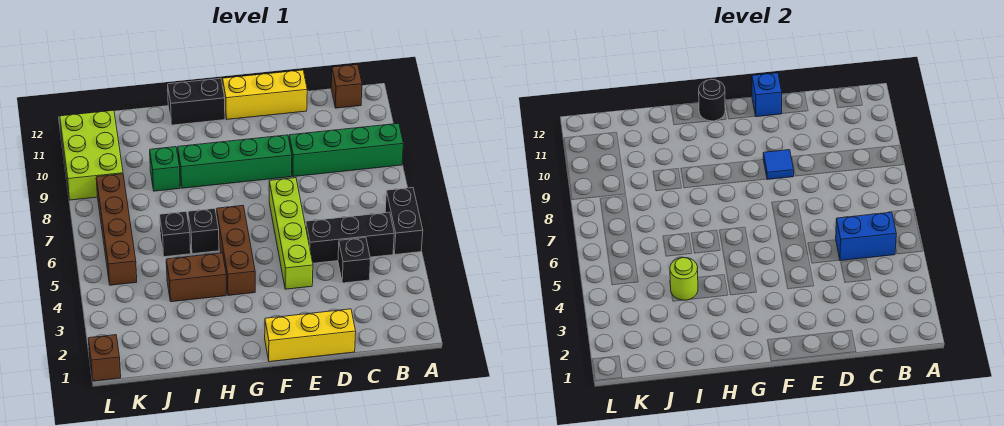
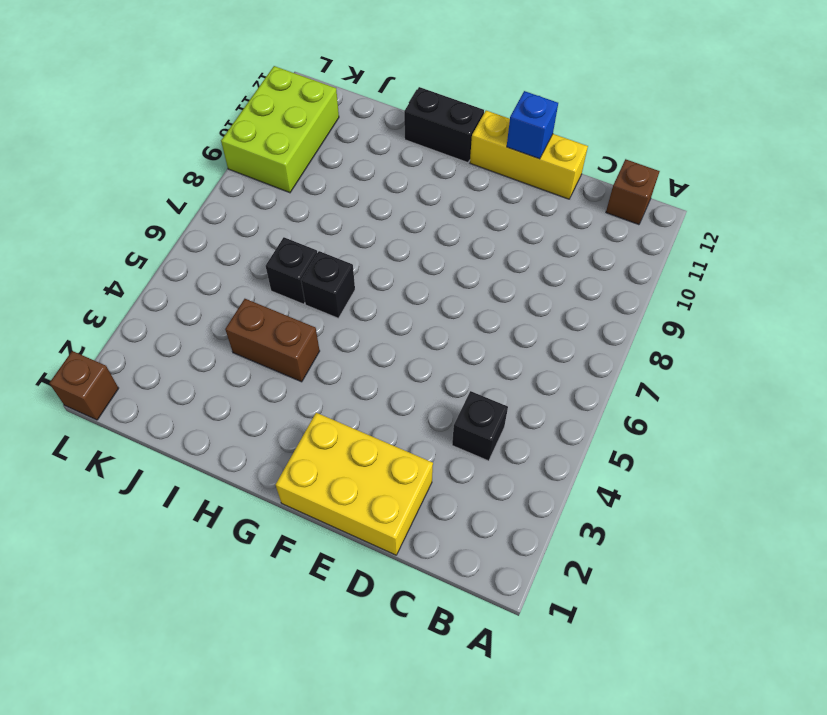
yellow brick D1:F2 level 1 -> yellow brick D1:F1 level 1
none -> black brick A5:A6 level 1
none -> green brick A9:D9 level 1
none -> black brick B5:D5 level 1

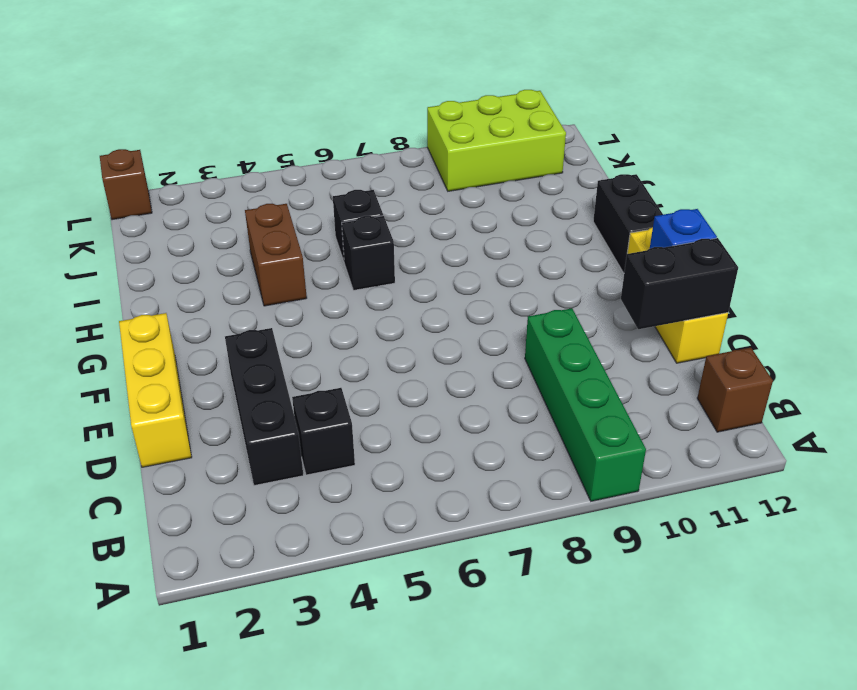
black brick C3:E3 level 1 -> black brick B5:D5 level 1
black brick D11:D12 level 2 -> black brick A5:A6 level 1
none -> lime brick E4:E7 level 1
none -> green brick E9:H9 level 1
none -> brown brick G4:G6 level 1

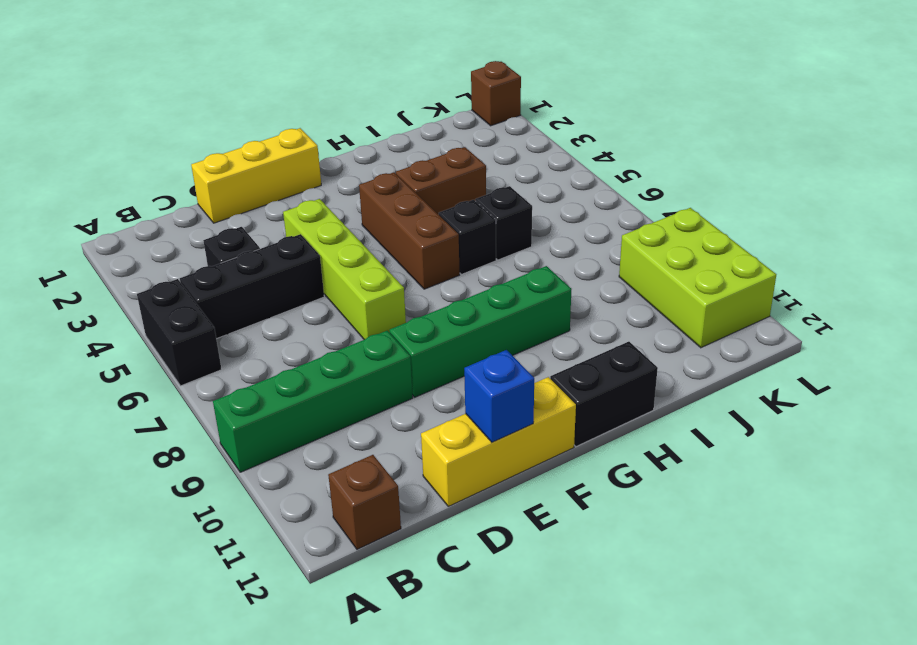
none -> green brick I9 level 1
none -> brown brick K5:K8 level 1
none -> blue brick B5:C5 level 2

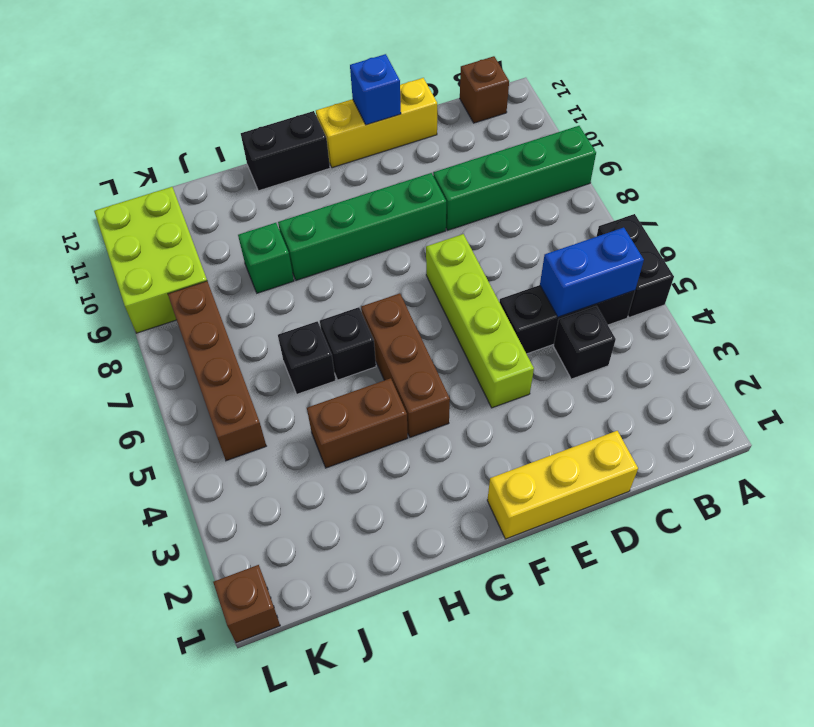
none -> blue tile E9 level 2
none -> black round brick G12 level 2
none -> lime round brick I4 level 2

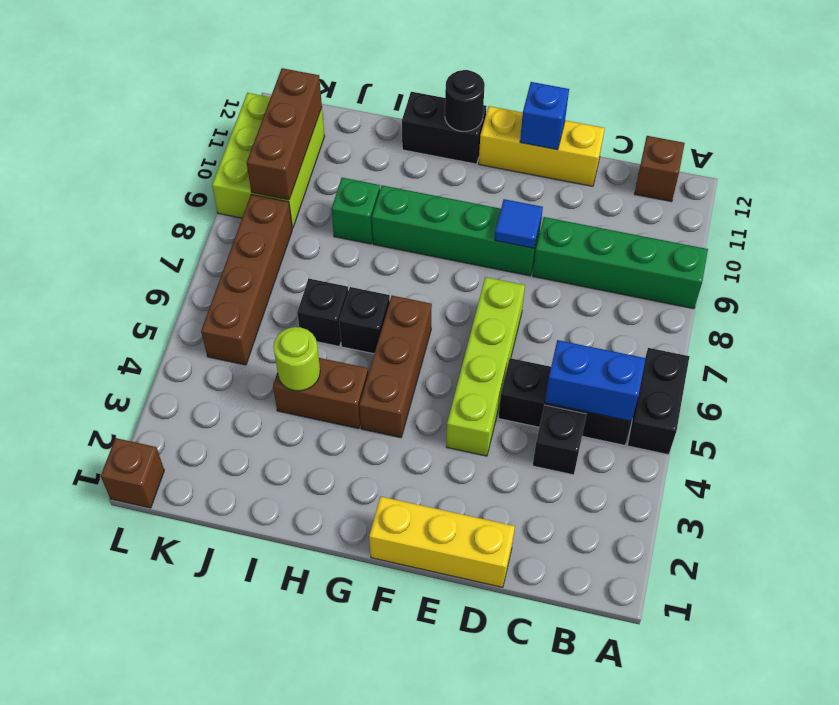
brown brick K9:K11 level 2 -> none

